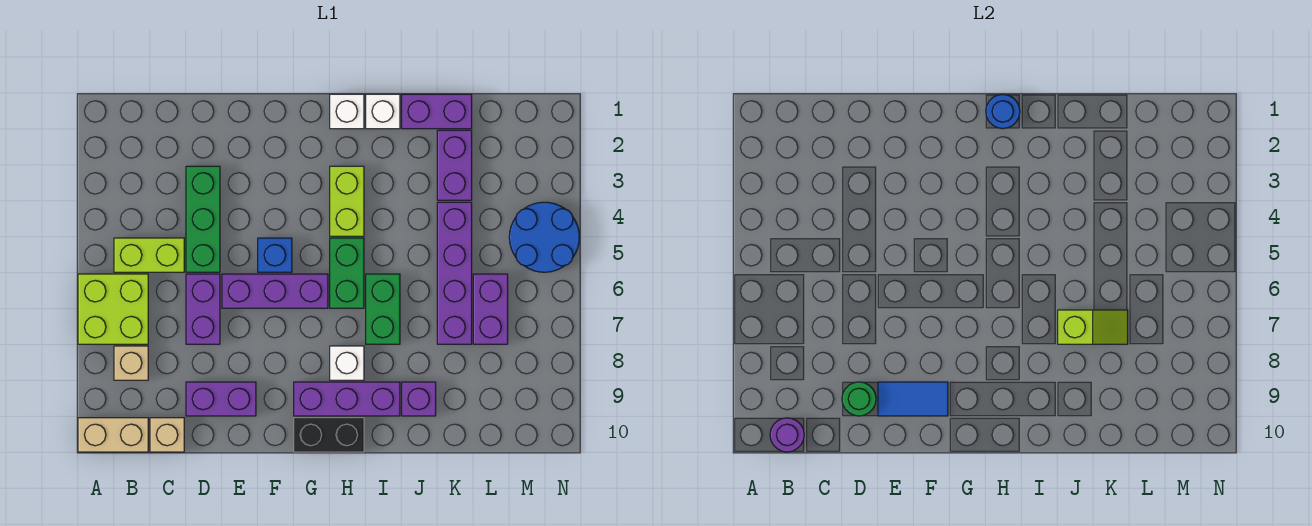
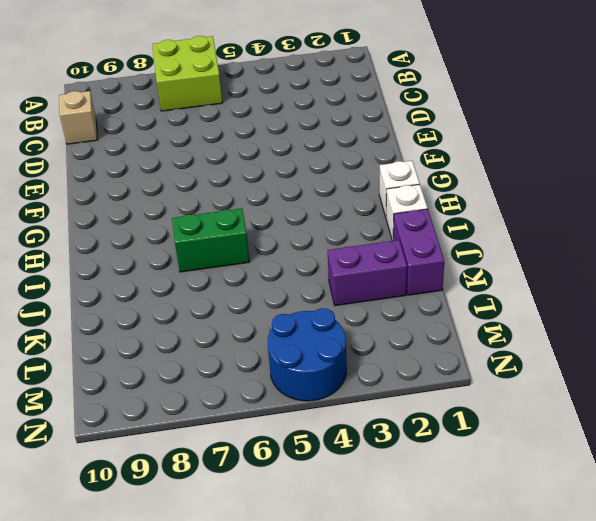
none -> tan brick A10:B10 level 1
none -> lime brick B5:C5 level 1
none -> tan brick B8 level 1

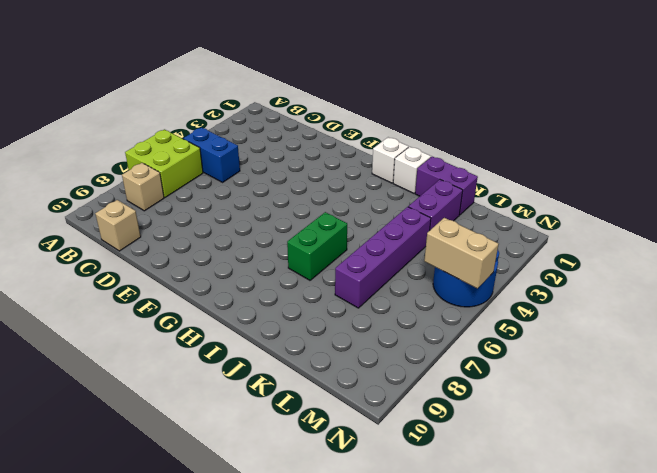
blue brick B5:C5 level 1 -> lime brick B5:C5 level 1
tan brick M5:N5 level 2 -> tan brick A10:B10 level 1
none -> green brick D3:D5 level 1
none -> purple brick D6:D7 level 1
none -> purple brick D9:E9 level 1

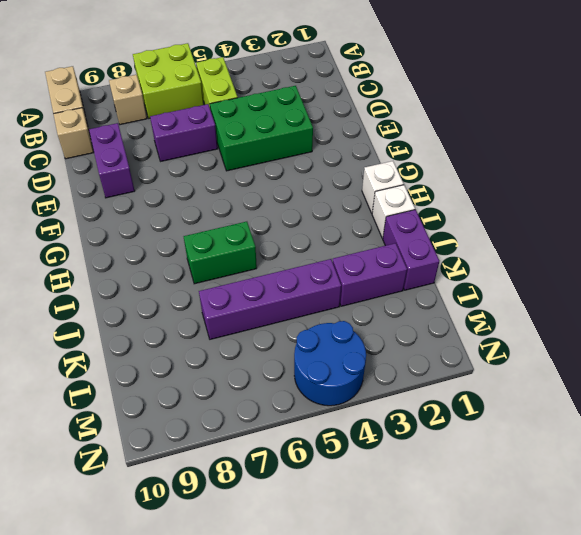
green brick D3:E5 level 1 -> green brick D3:D5 level 1
none -> purple brick E6:G6 level 1
none -> blue brick F5 level 1
none -> purple brick G9:I9 level 1

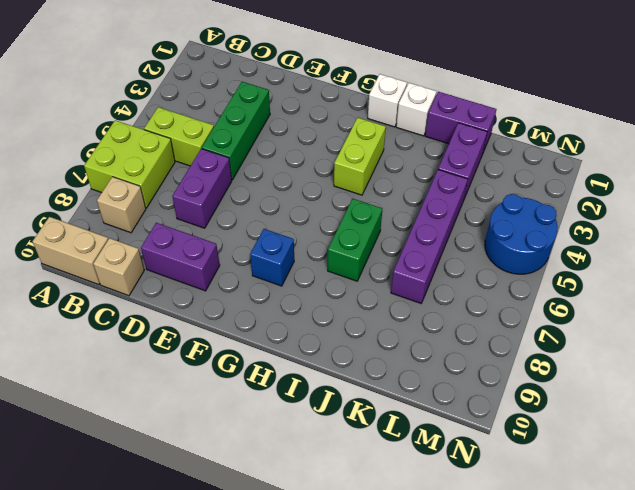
blue brick G8 level 1 -> blue brick F5 level 1
none -> purple brick E6:G6 level 1
none -> purple brick G9:I9 level 1
none -> black brick G10:H10 level 1

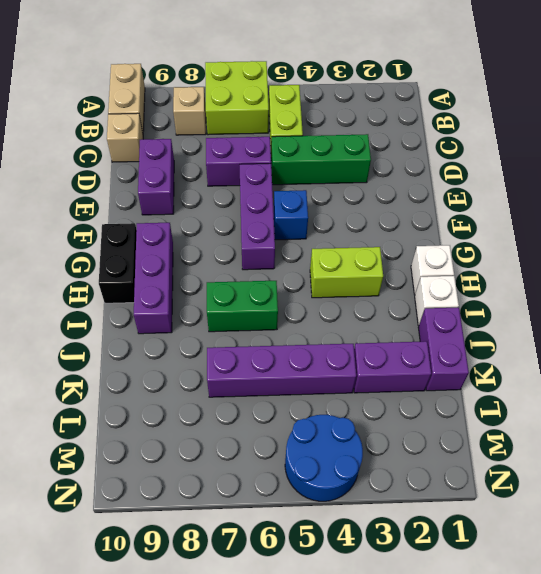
none -> green brick H5:H6 level 1
none -> white brick H8 level 1
none -> purple brick J9 level 1

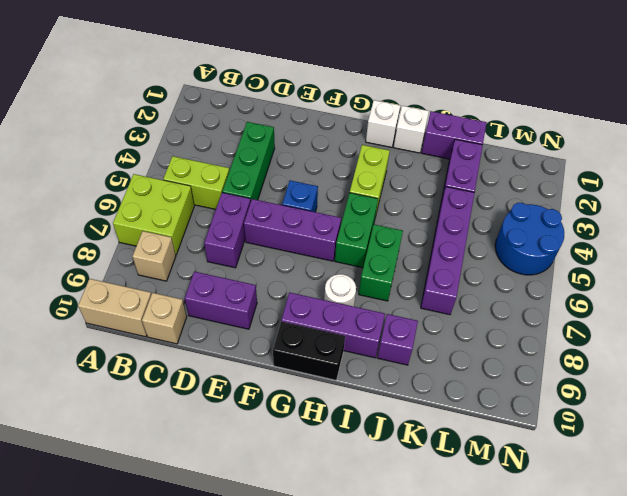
white round brick H8 level 1 -> white brick H8 level 1
none -> purple brick L6:L7 level 1
none -> purple round brick B10 level 2
none -> green round brick D9 level 2

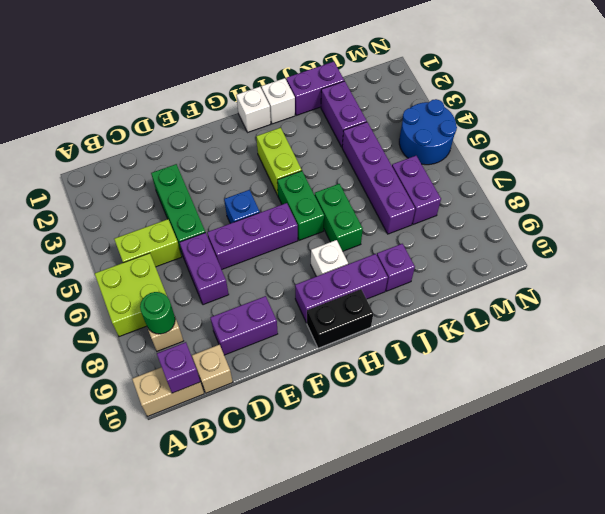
green round brick B8 level 2 -> green round brick D9 level 2
purple brick B10 level 2 -> purple round brick B10 level 2
none -> blue tile E9:F9 level 2
none -> blue round brick H1 level 2
none -> lime slope J7:K7 level 2 top J

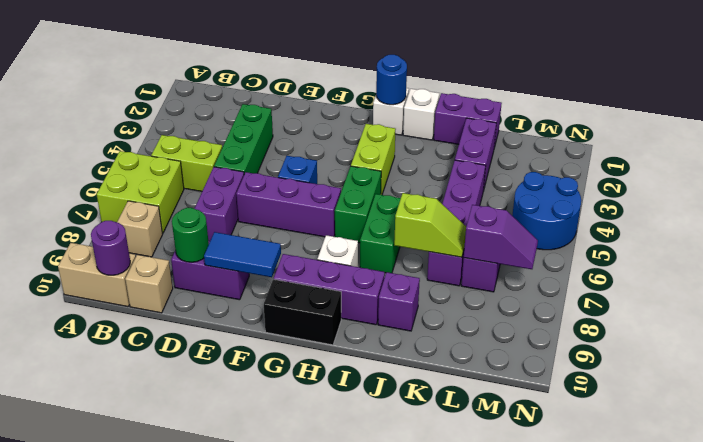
purple slope L7:M7 level 2 top L -> none

